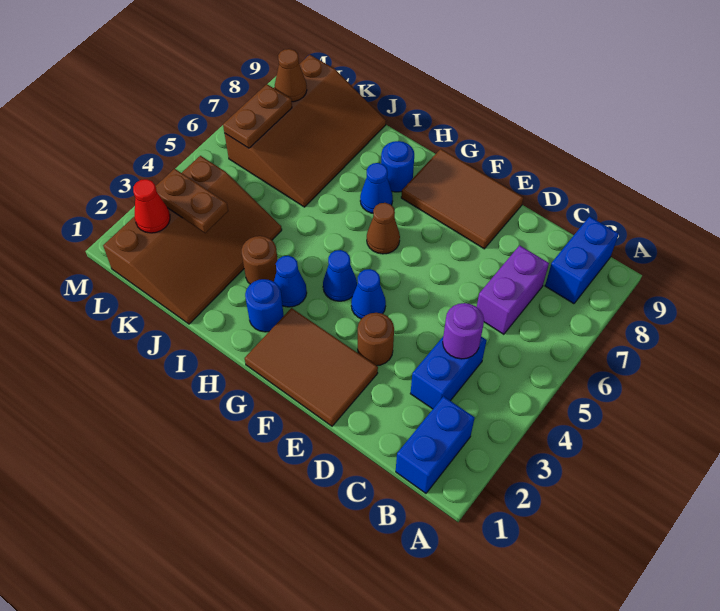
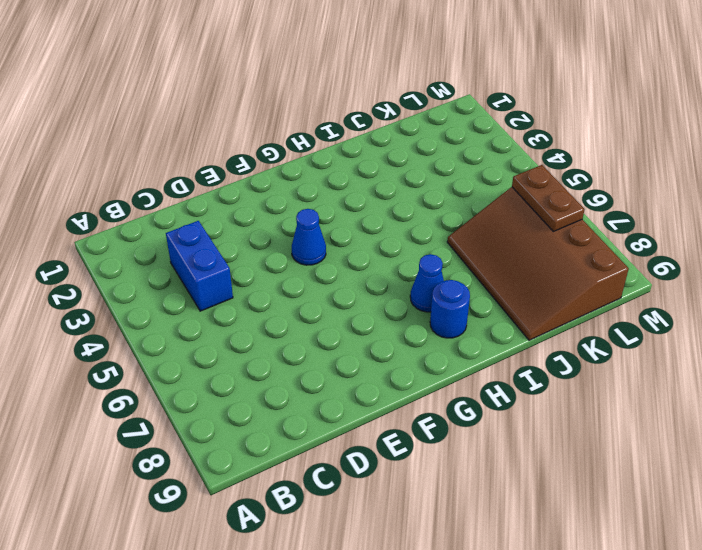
none -> blue brick B1:B2 level 1
none -> blue brick B8:B9 level 1
none -> purple brick C6:C7 level 1

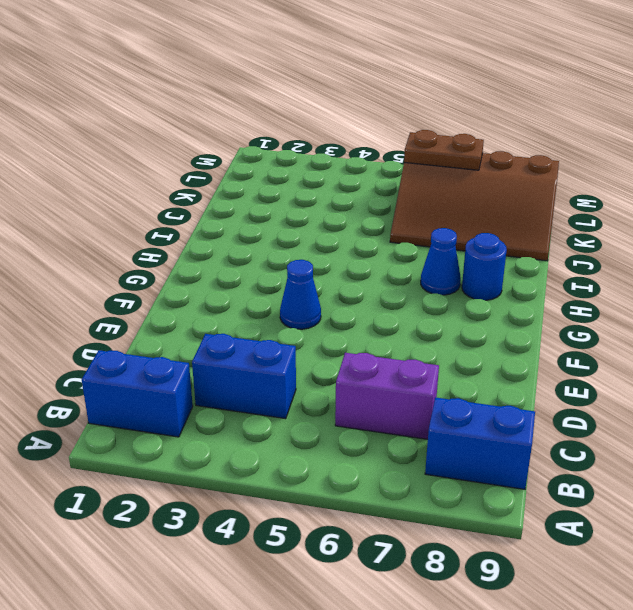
none -> brown tile E1:G2 level 1
none -> brown round brick E3 level 1
none -> brown tile E8:G9 level 1

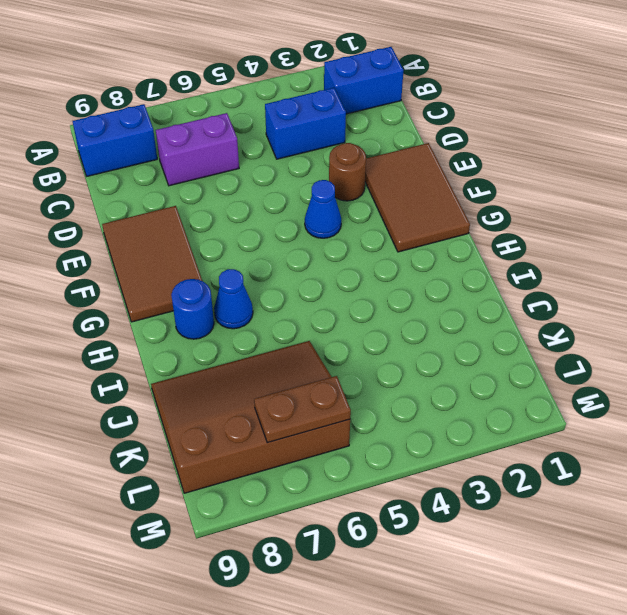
none -> blue cone G4 level 1
none -> brown cone G6 level 1
none -> blue round brick H2 level 1

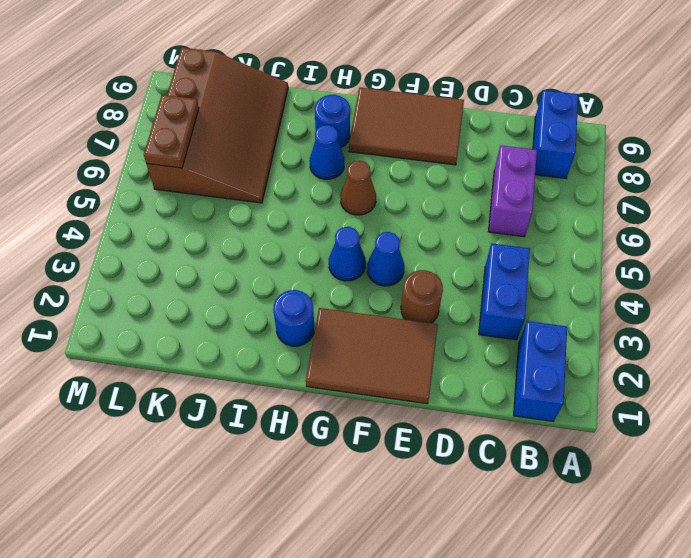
none -> blue cone H3 level 1
none -> brown round brick I3 level 1
none -> brown slope J1:L4 level 1 top L

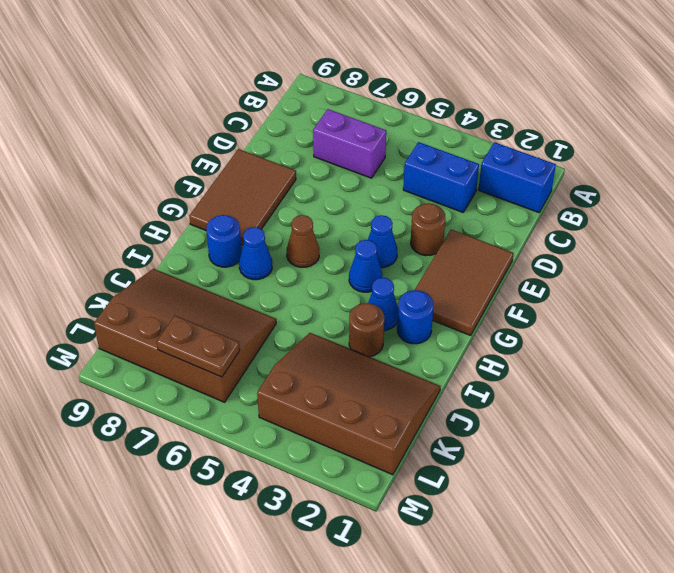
none -> blue brick B8:B9 level 1
none -> purple round brick C4 level 2
none -> brown plate K3:L3 level 2

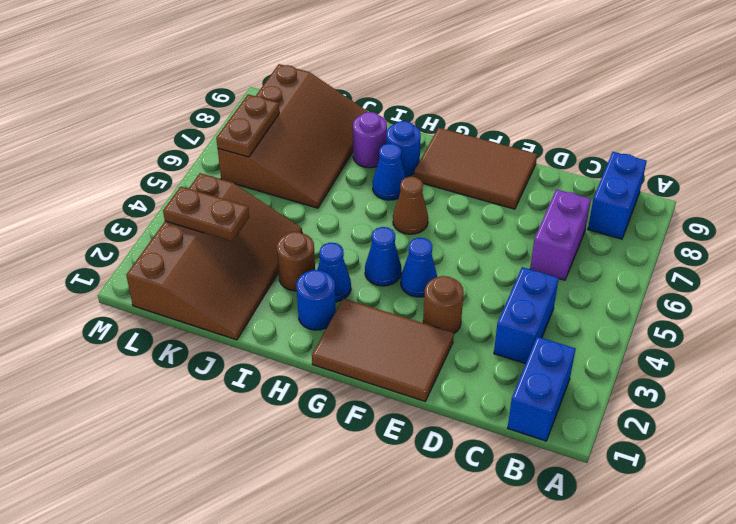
purple round brick I8 level 1 -> purple round brick C4 level 2
none -> red cone L2 level 2
none -> brown cone L8 level 2

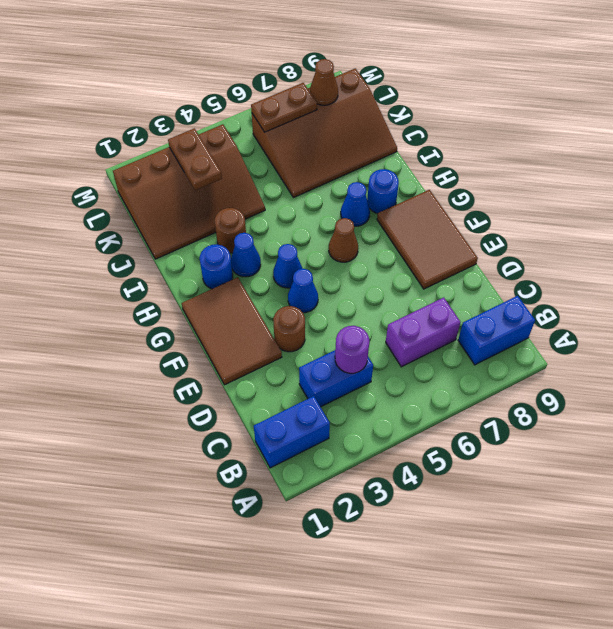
none -> red cone L2 level 2

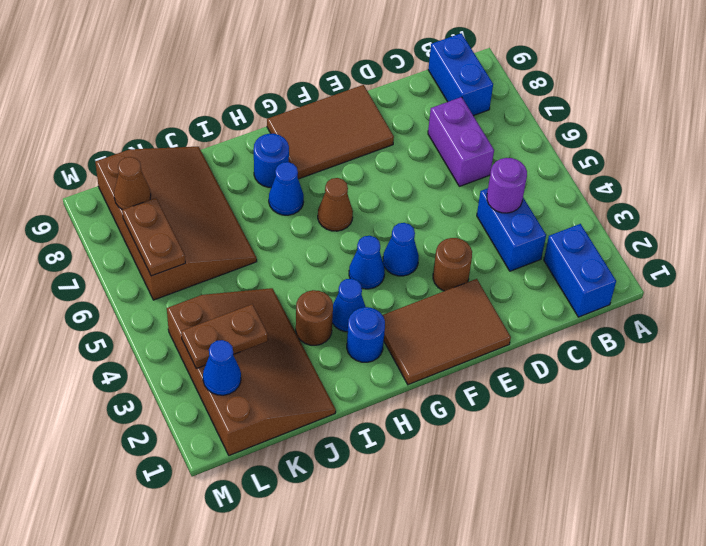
blue cone L2 level 2 -> red cone L2 level 2

